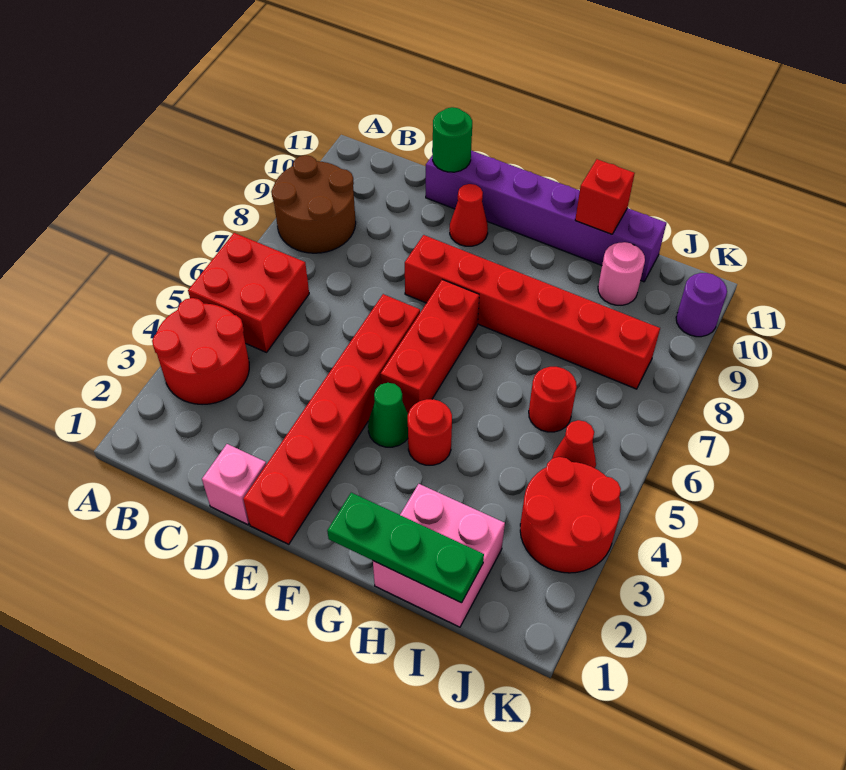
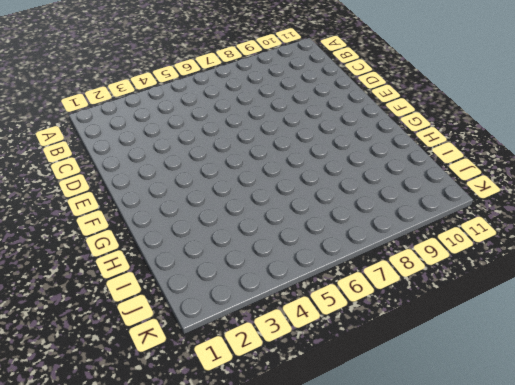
none -> red round brick A3:B4 level 1
none -> red brick A5:B6 level 1
none -> brown round brick A8:B9 level 1

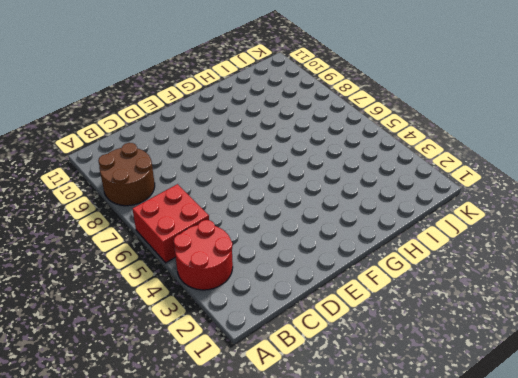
none -> pink brick D1 level 1
none -> purple brick D11:I11 level 1
none -> red brick E1:E6 level 1

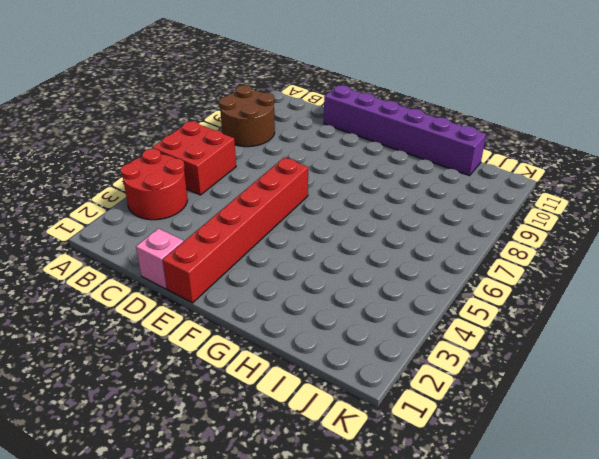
none -> red brick E8:J8 level 1
none -> red cone E10 level 1
none -> green cone F4 level 1

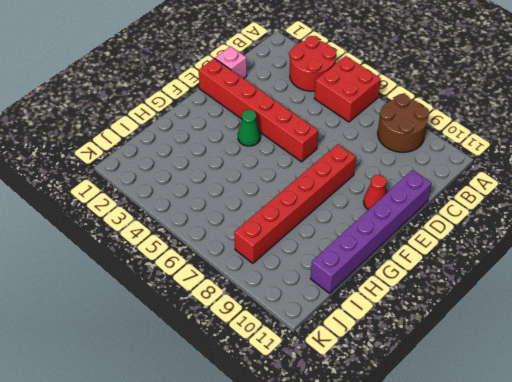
none -> red brick F5:F7 level 1
none -> red round brick G4 level 1
none -> pink brick H1:I2 level 1

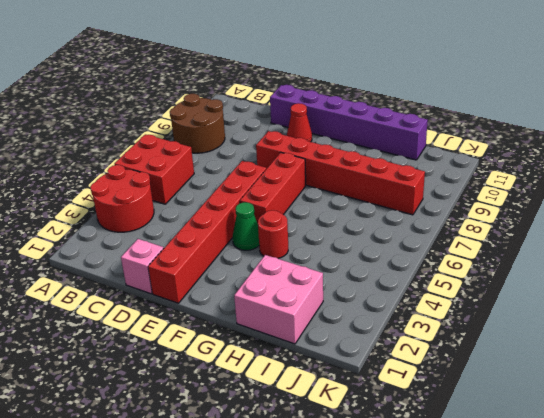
none -> red round brick I6 level 1
none -> pink round brick I10 level 1
none -> red round brick J3:K4 level 1

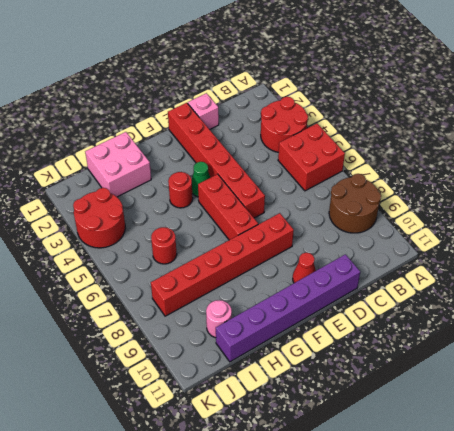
none -> red cone J5 level 1
none -> purple round brick K10 level 1
none -> green round brick D11 level 2

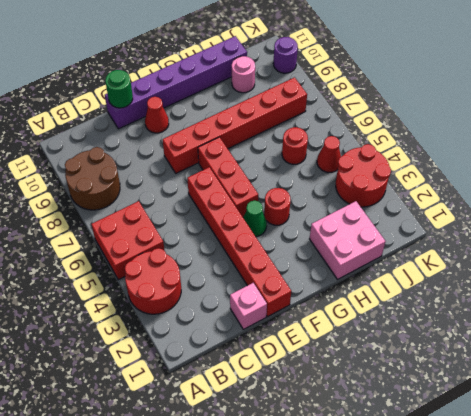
none -> green plate G1:I1 level 2
none -> red brick H11 level 2

